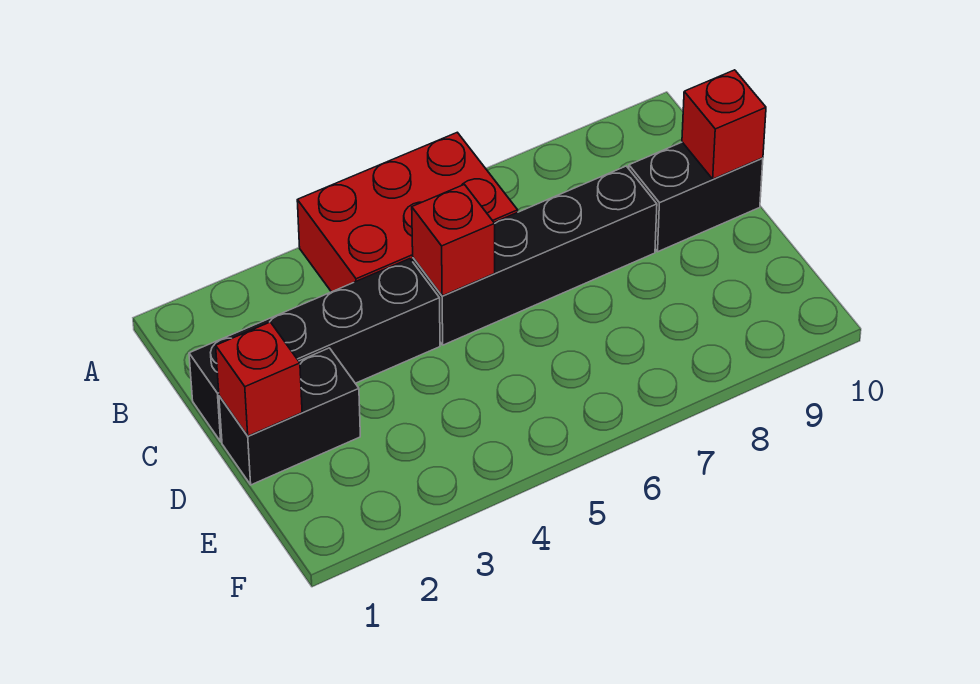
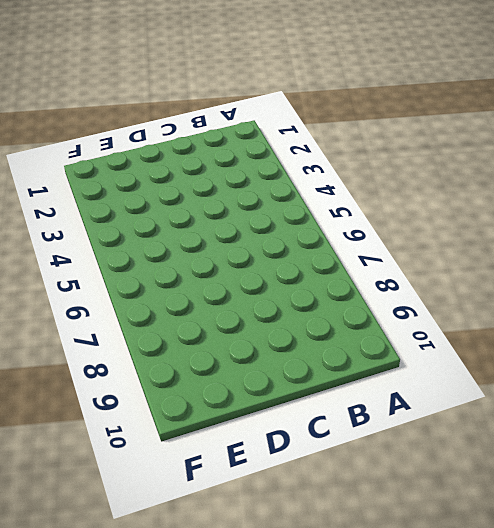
none -> red brick A4:B6 level 1
none -> black brick C1:C4 level 1

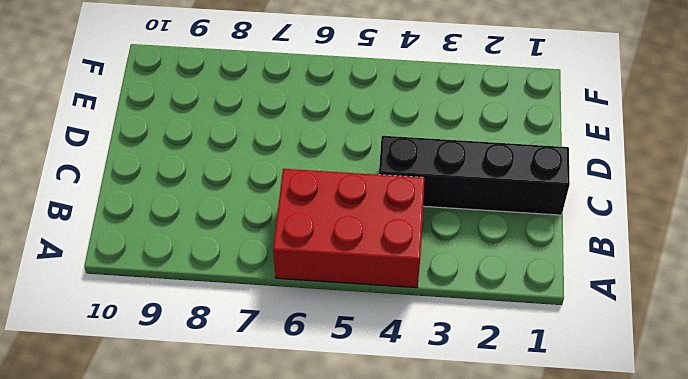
none -> black brick C5:C8 level 1
none -> black brick C9:C10 level 1

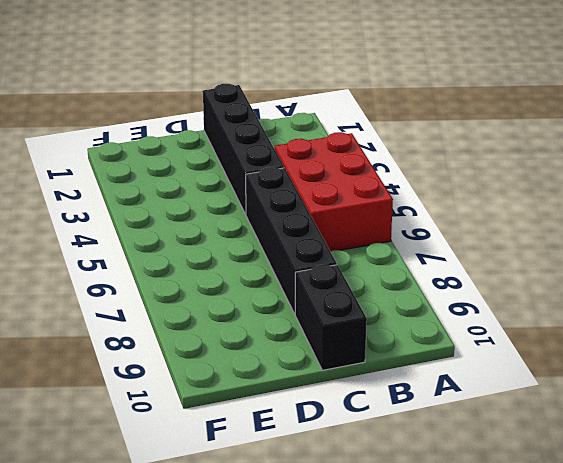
none -> black brick D1:D2 level 1
none -> red brick C5 level 2

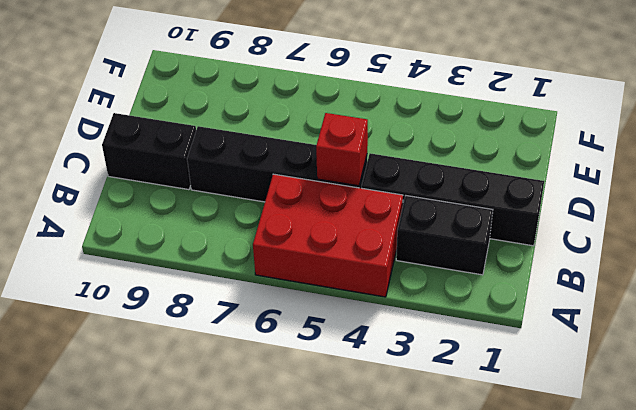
black brick B2:B3 level 1 -> black brick D1:D2 level 1
none -> red brick C10 level 2
none -> red brick D1 level 2

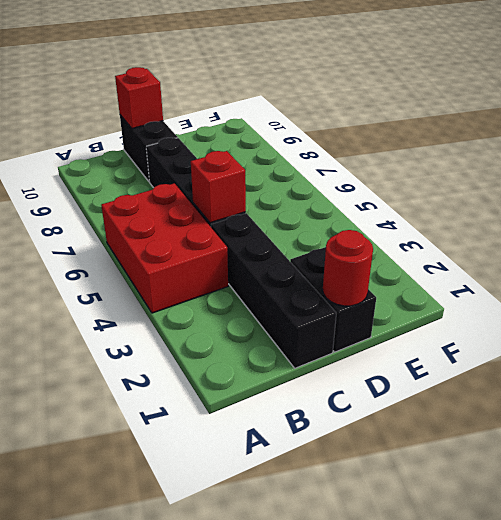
red round brick D1 level 2 -> red brick D1 level 2

